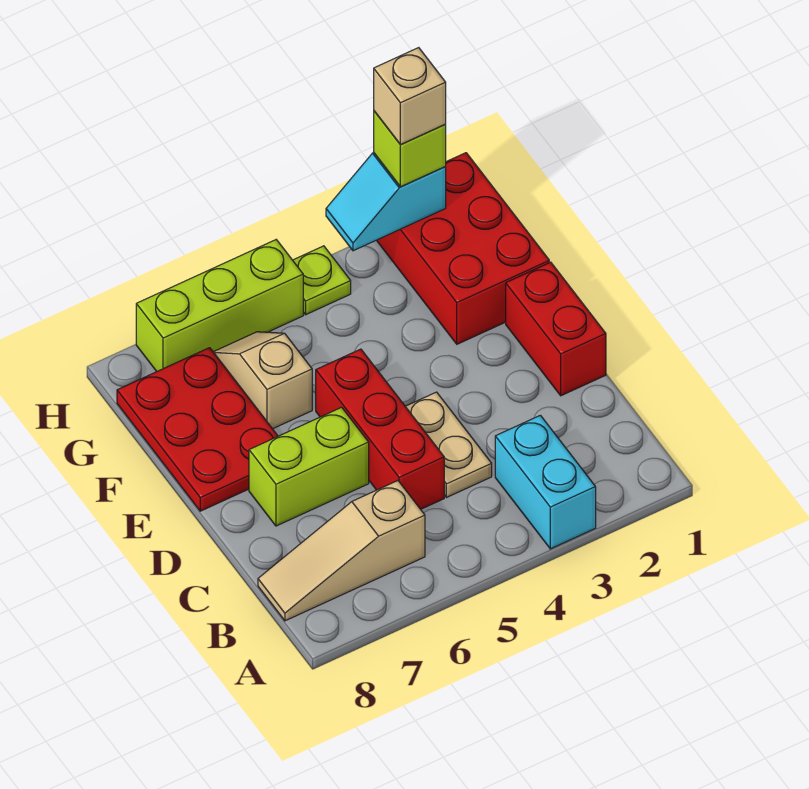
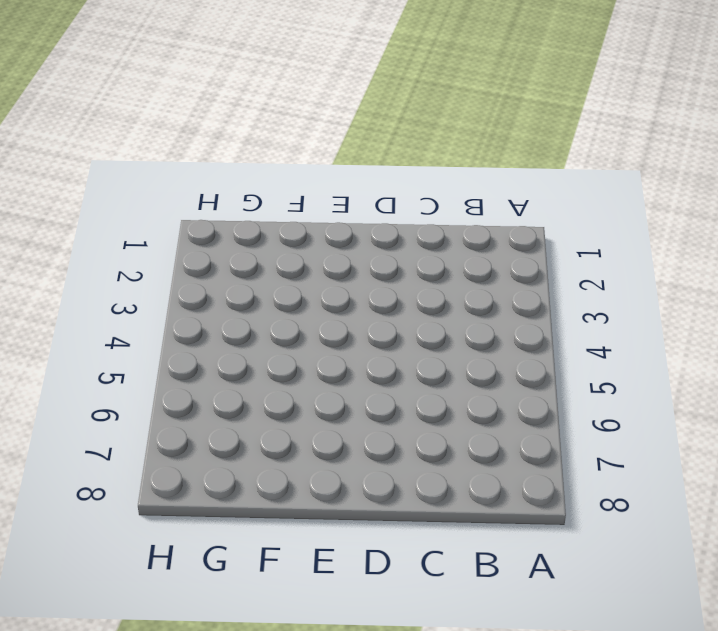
none -> cyan brick A3:B3 level 1
none -> tan slope B6:B8 level 1 top 6
none -> tan plate C4:D4 level 1

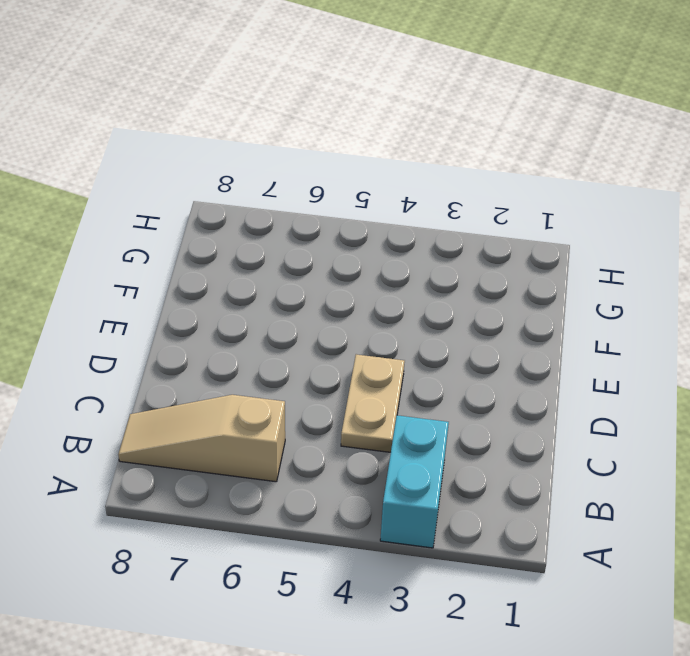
none -> red brick C5:E5 level 1
none -> red brick D1:E1 level 1
none -> lime brick D6:D7 level 1

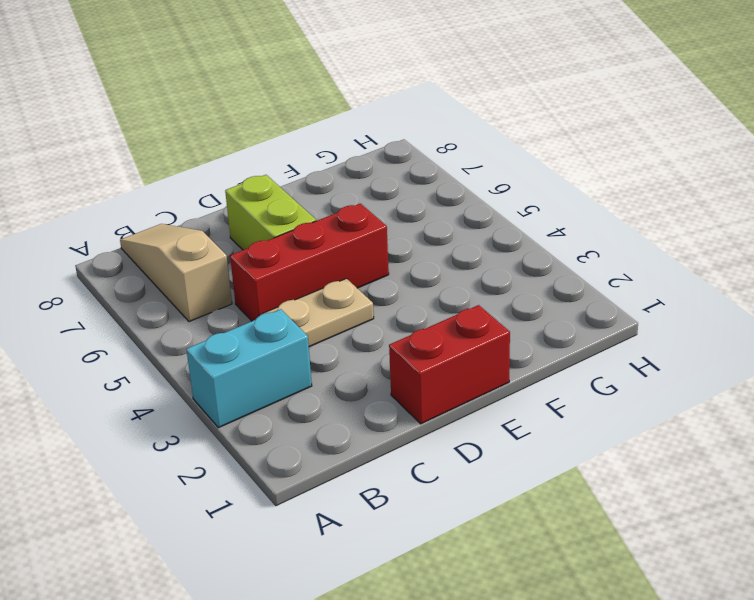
none -> red plate E7:G8 level 1
none -> red brick F1:H2 level 1
none -> tan slope F6:G6 level 1 top F

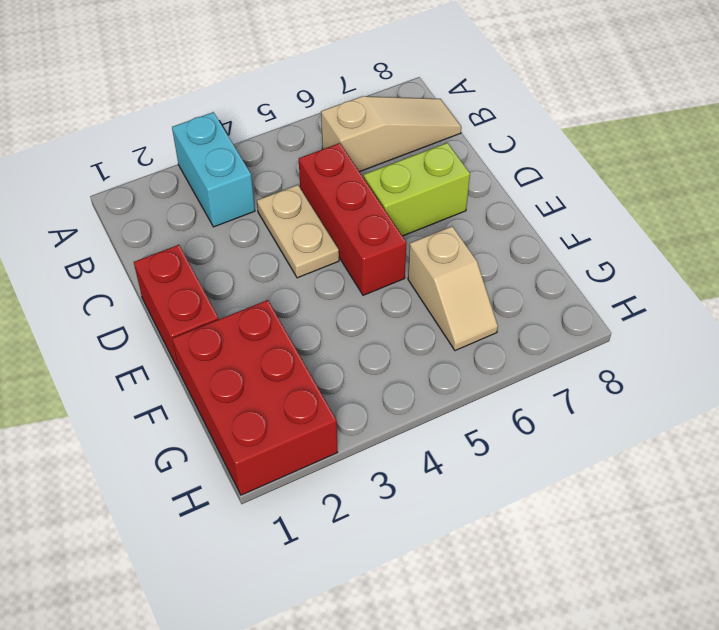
none -> red plate E7:G8 level 1
none -> lime plate H4 level 1
none -> lime brick H5:H7 level 1

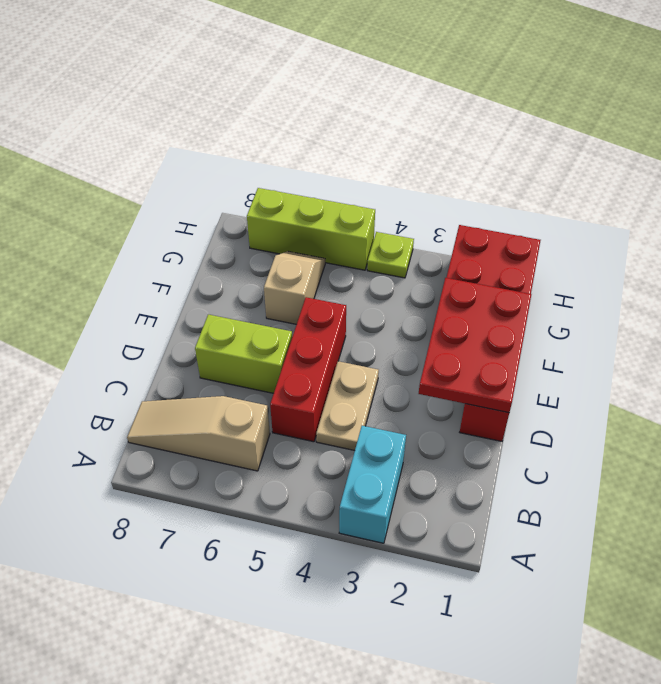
red plate D1:F2 level 2 -> red plate E7:G8 level 1
none -> cyan slope H2:H3 level 2 top 2
none -> lime brick H2 level 3
none -> tan brick H2 level 4

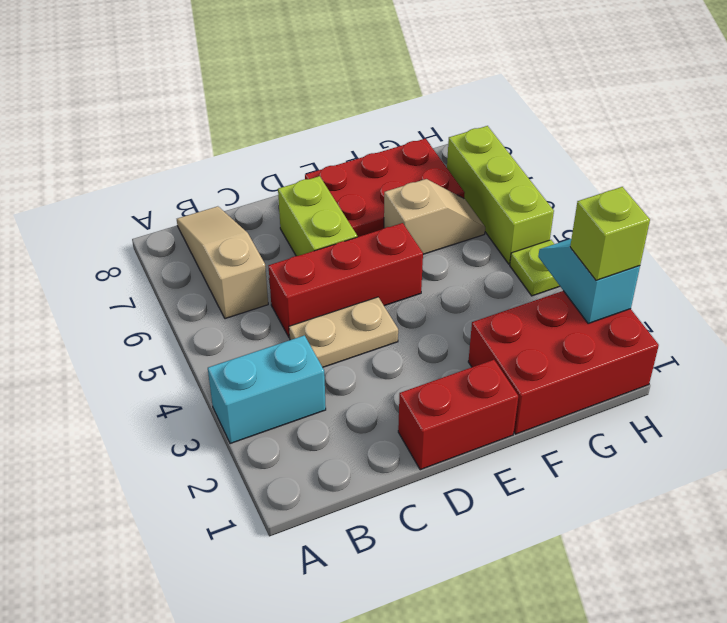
none -> tan brick H2 level 4

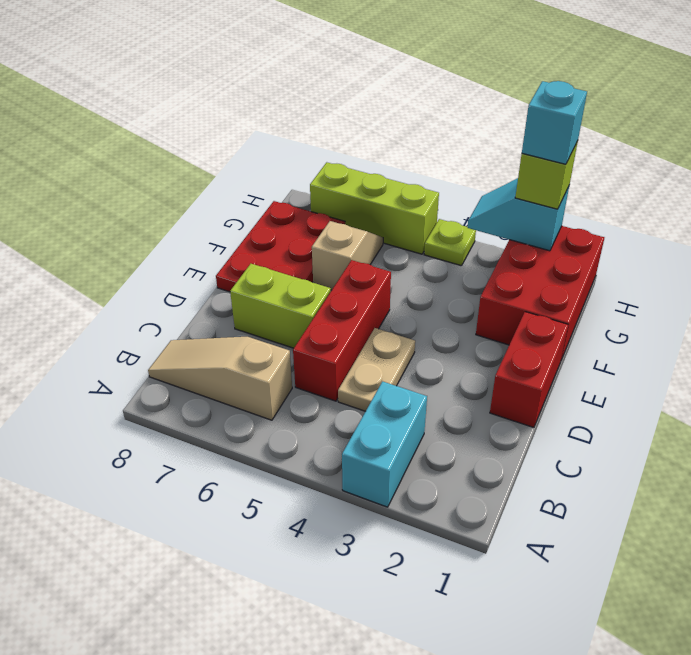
cyan brick H2 level 4 -> tan brick H2 level 4

